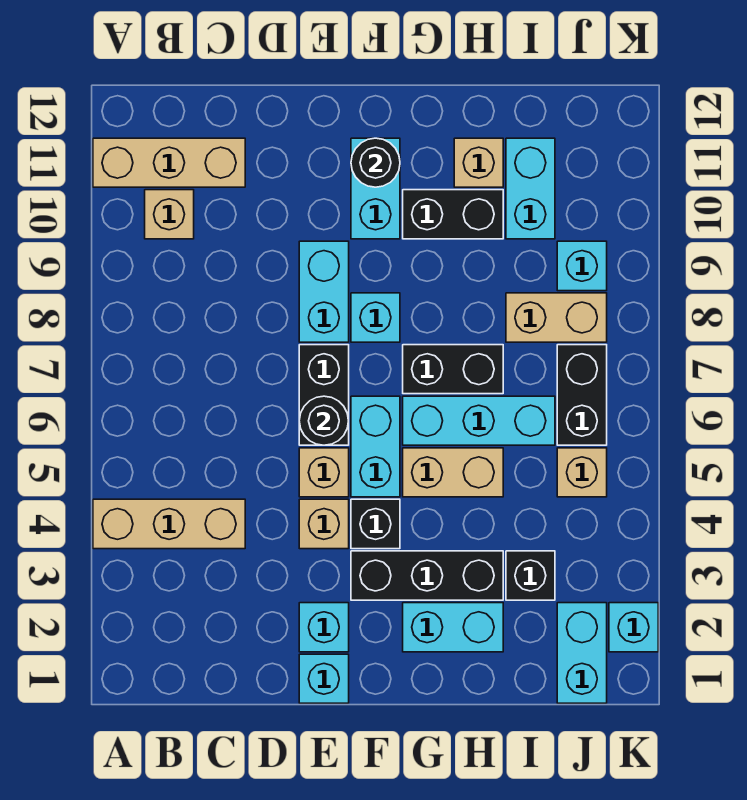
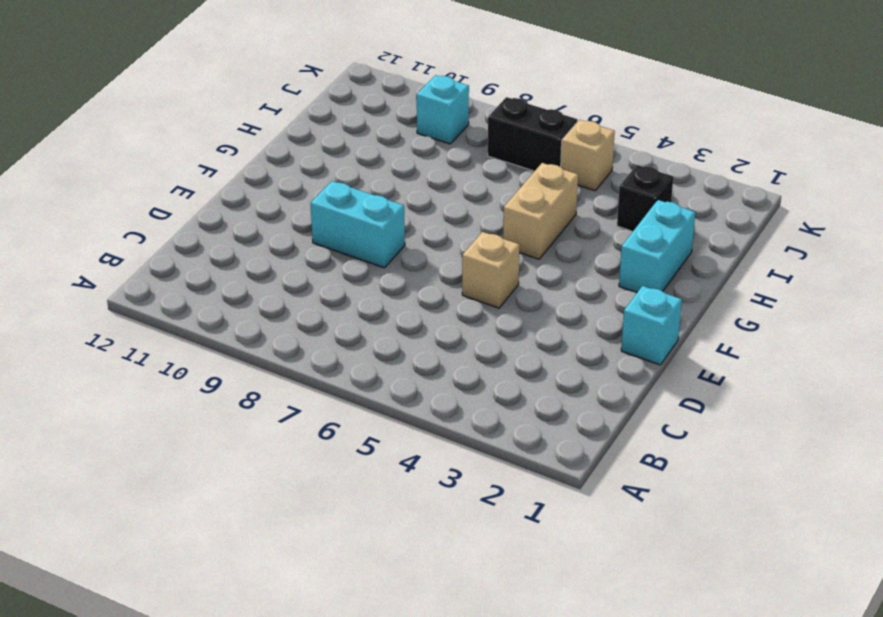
none -> tan brick A4:C4 level 1
none -> tan brick A11:C11 level 1
none -> tan brick B10 level 1
none -> cyan brick E2 level 1

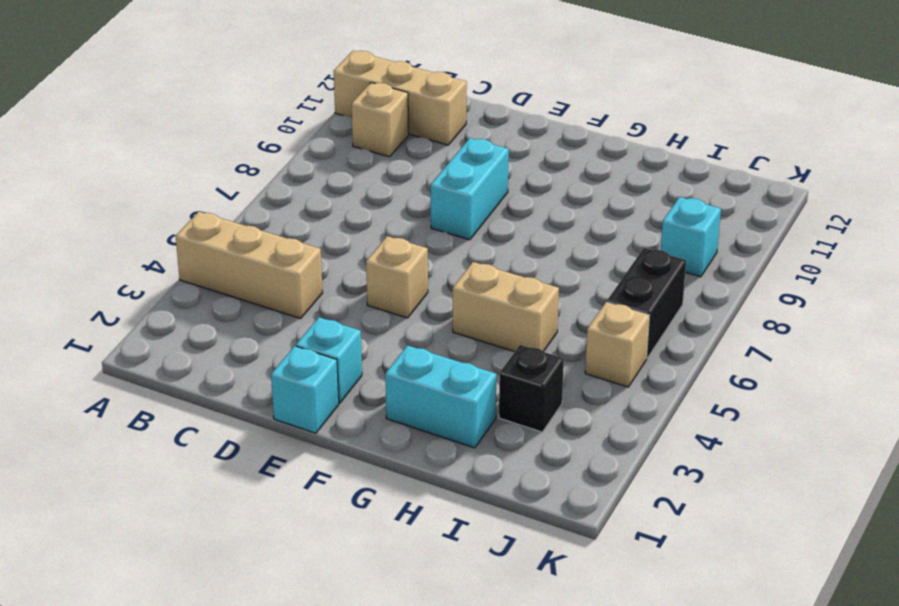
none -> tan brick E4 level 1
none -> black brick E6:E7 level 1
none -> black brick F3:H3 level 1
none -> black brick F4 level 1

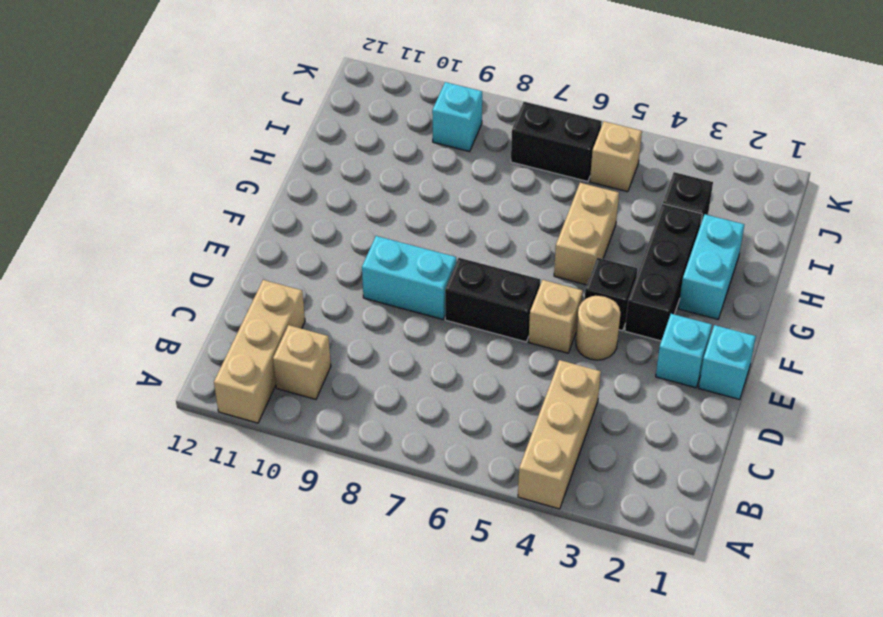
tan round brick E4 level 1 -> tan brick E4 level 1
none -> cyan brick F5:F6 level 1
none -> cyan brick F8 level 1
none -> cyan brick F10:F11 level 1
none -> cyan brick G6:I6 level 1

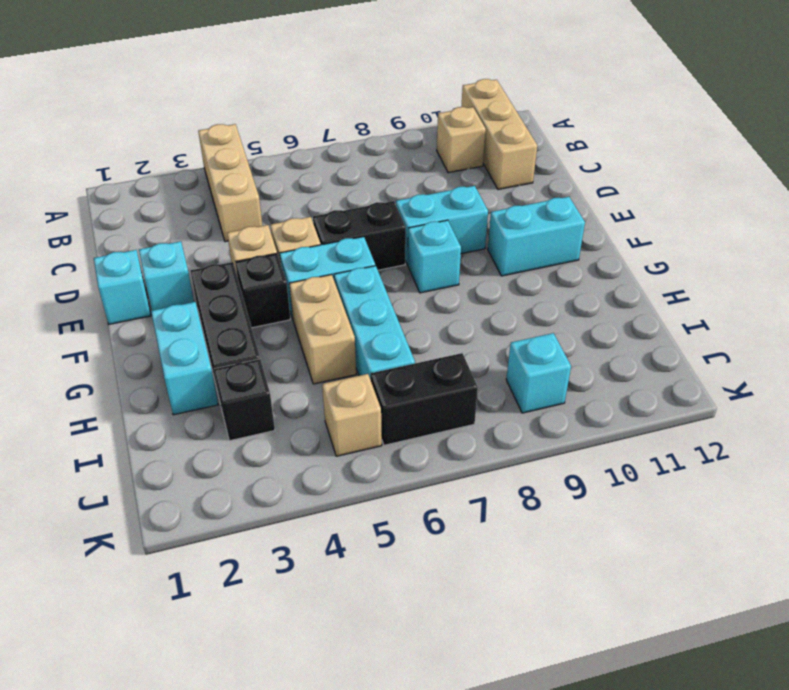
none -> black brick G7:H7 level 1
none -> black brick G10:H10 level 1
none -> tan brick H11 level 1
none -> tan brick I8:J8 level 1

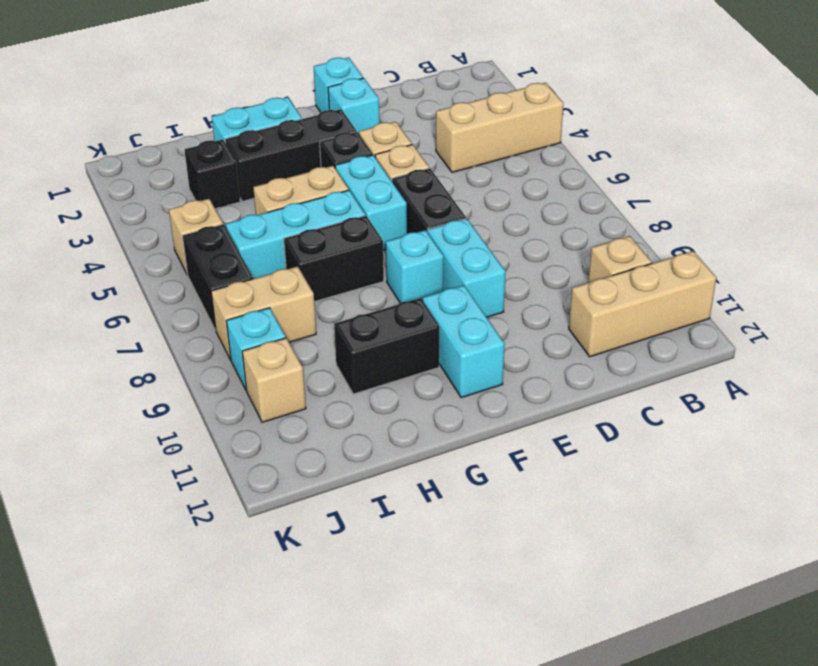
tan brick J10 level 1 -> tan brick H11 level 1
none -> cyan brick I10:I11 level 1
none -> cyan brick J1:J2 level 1
none -> cyan brick K2 level 1
none -> black round brick E6 level 2

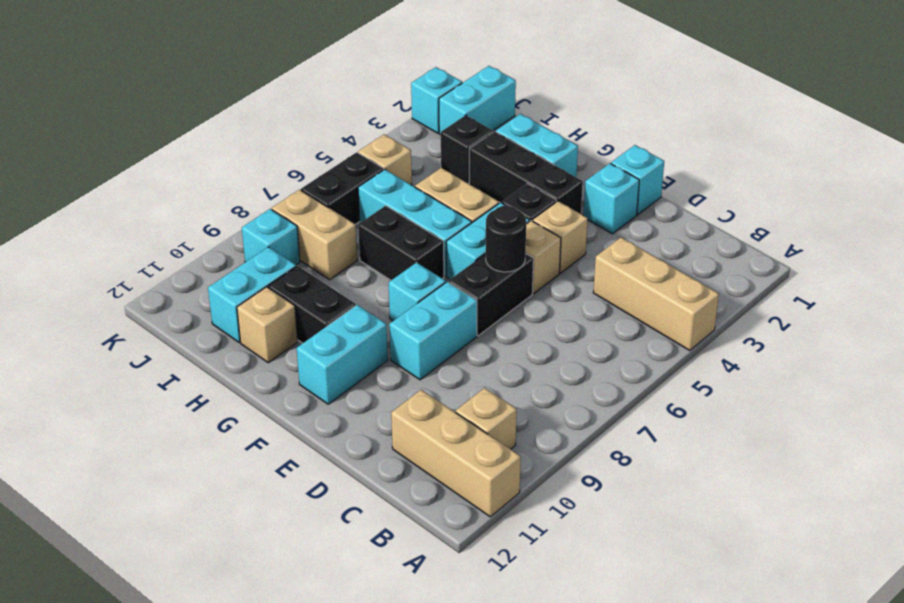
none -> black round brick F11 level 2

